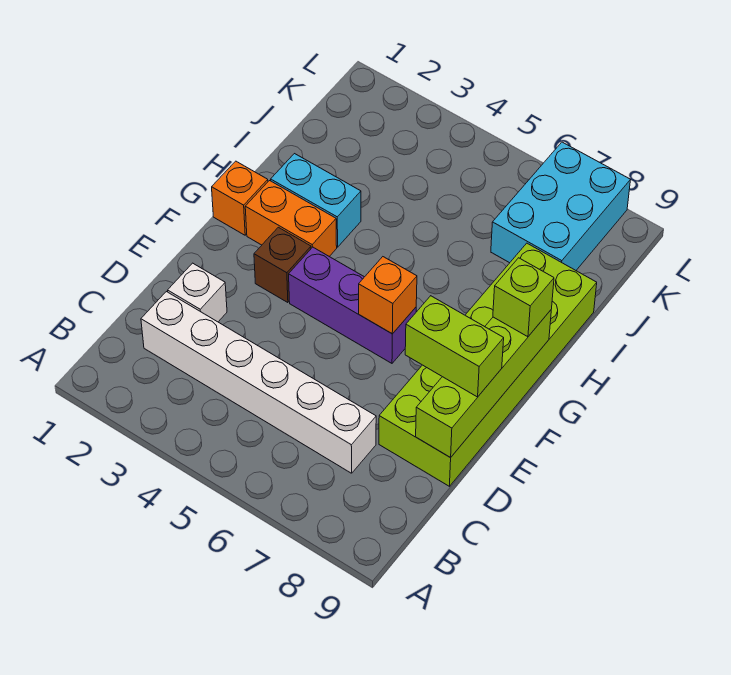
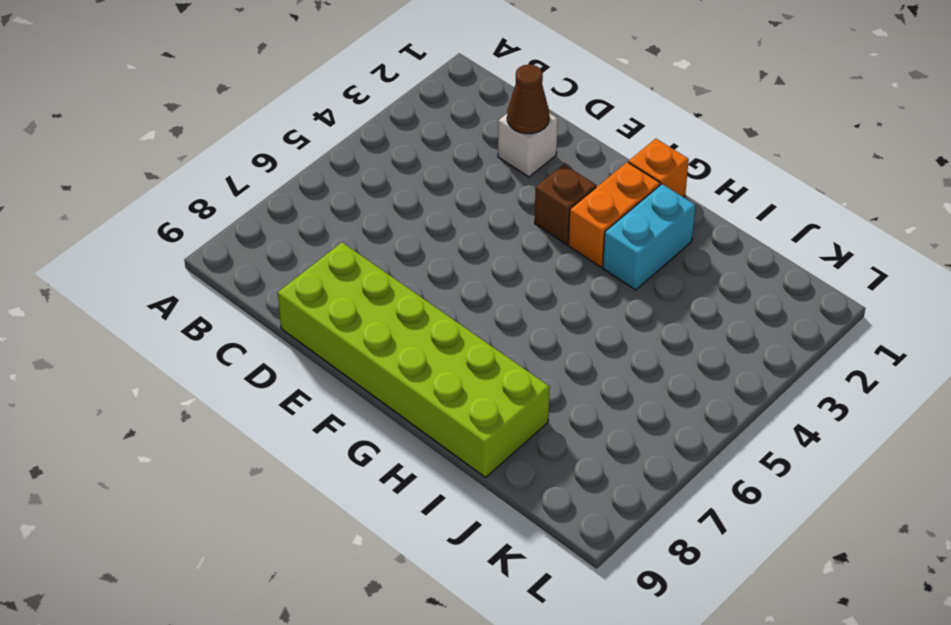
brown cone D2 level 2 -> none
none -> white brick C2:C7 level 1
none -> purple brick F4:F6 level 1
none -> cyan brick J7:L8 level 1

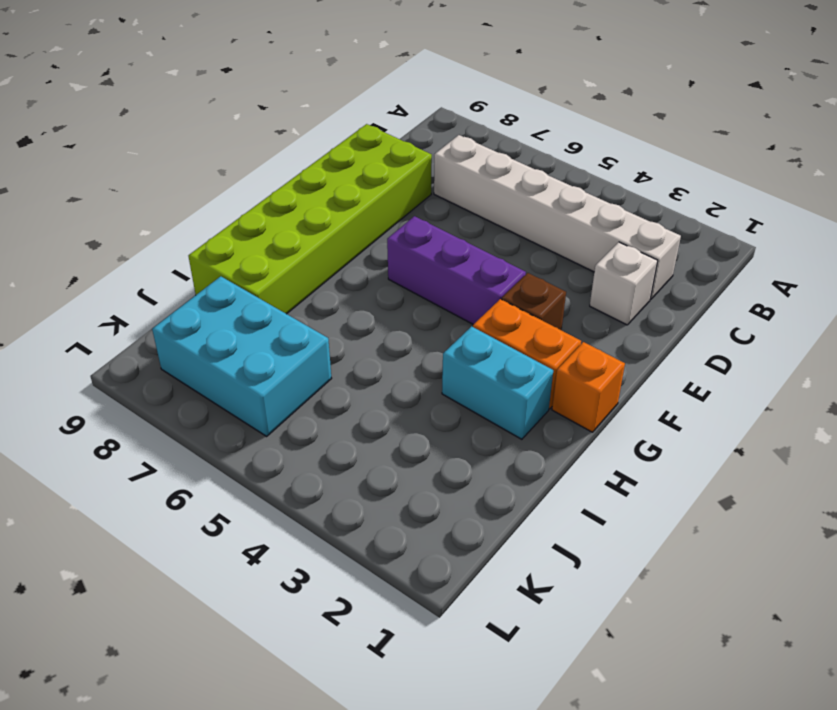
cyan brick J6:K8 level 1 -> cyan brick J7:L8 level 1
none -> lime brick D9:G9 level 2
none -> orange brick F6 level 2
none -> lime brick E8:E9 level 3

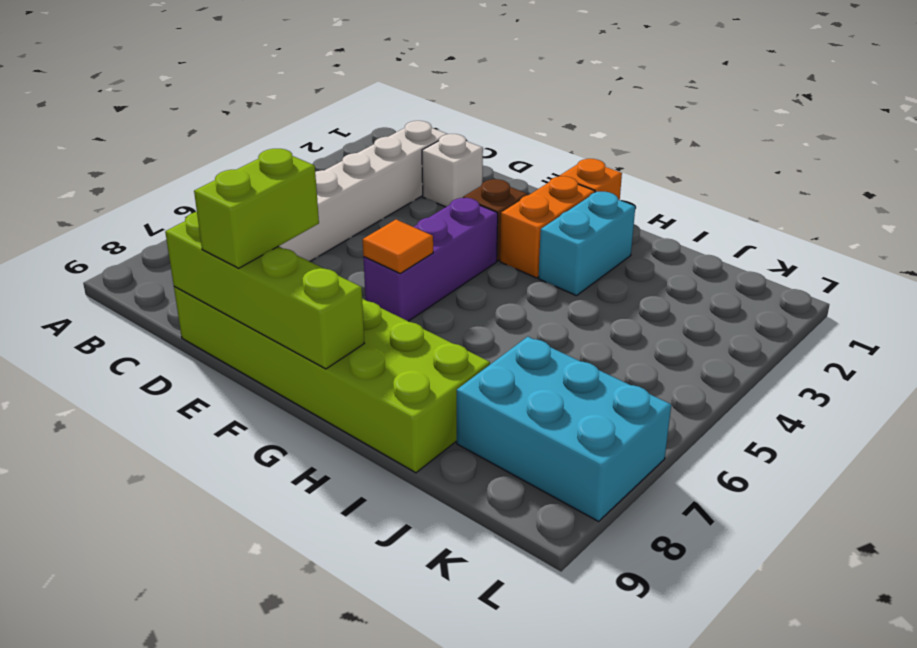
orange tile F6 level 2 -> orange brick F6 level 2
none -> lime brick G9 level 3

